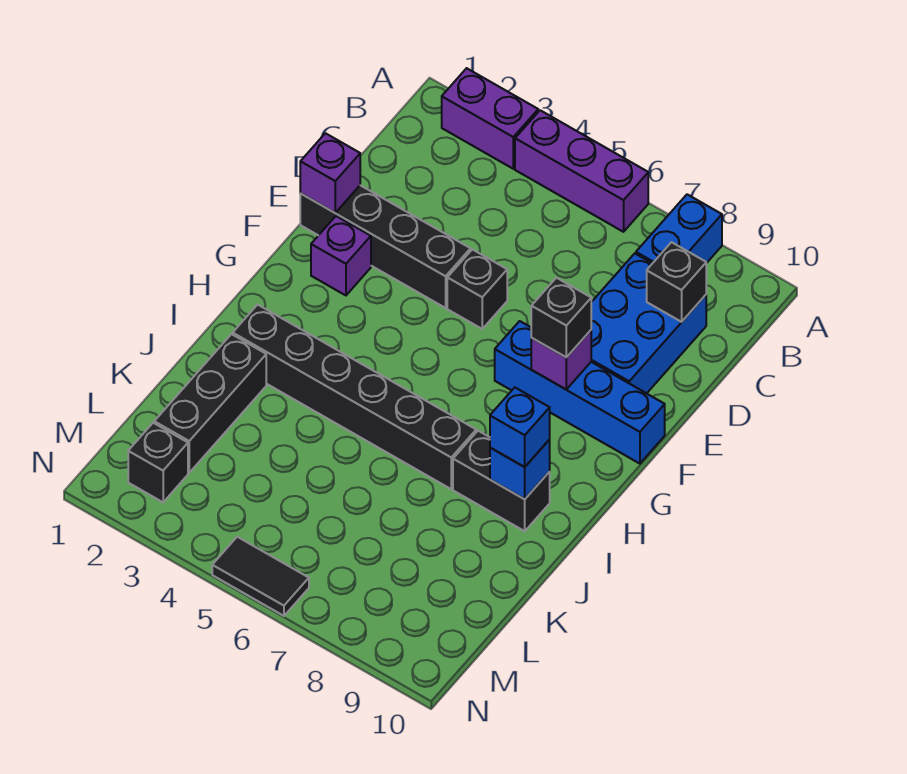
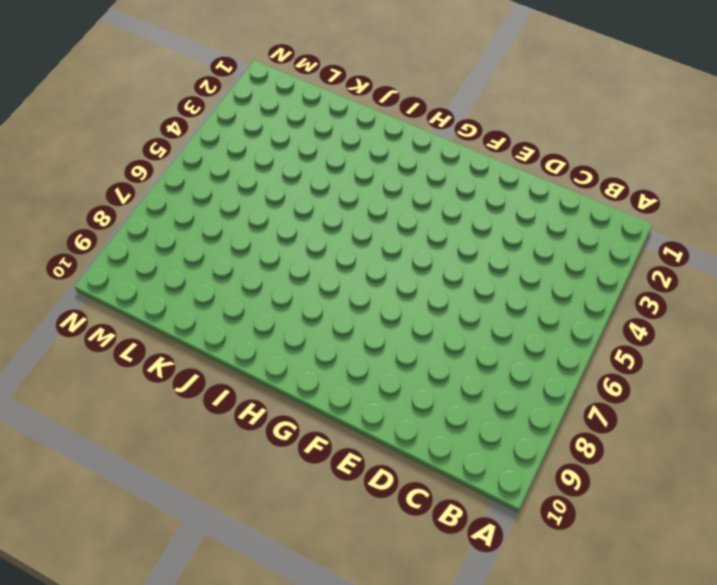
none -> purple brick A2:A3 level 1
none -> purple brick A4:A6 level 1
none -> blue brick A8:B8 level 1

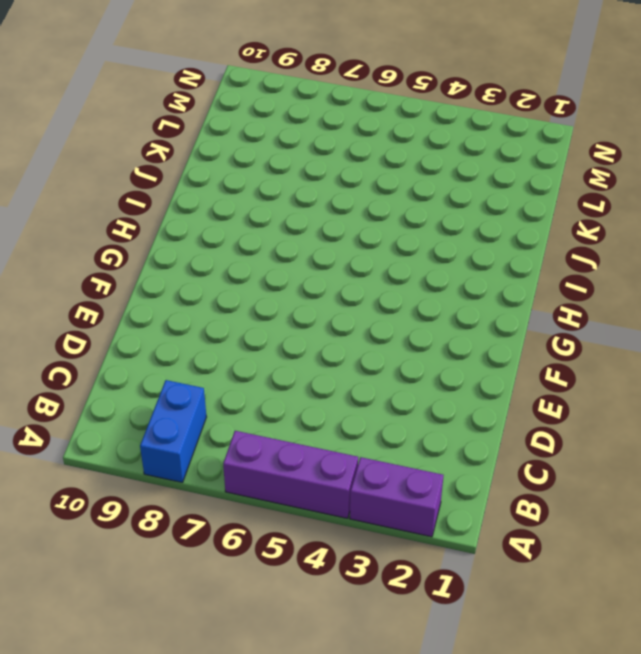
none -> blue brick C8:E9 level 1
none -> black brick E1:E4 level 1
none -> black brick E5 level 1

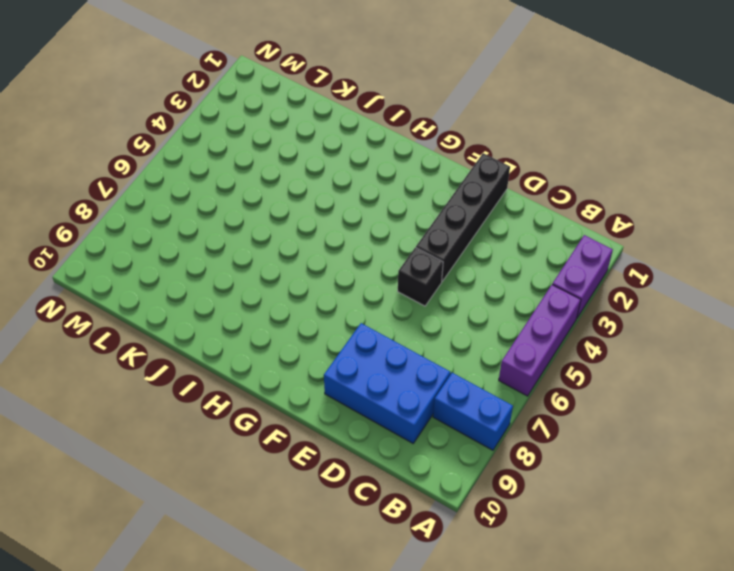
none -> purple brick F2 level 1
none -> blue brick F7:F10 level 1
none -> black brick I2:I7 level 1

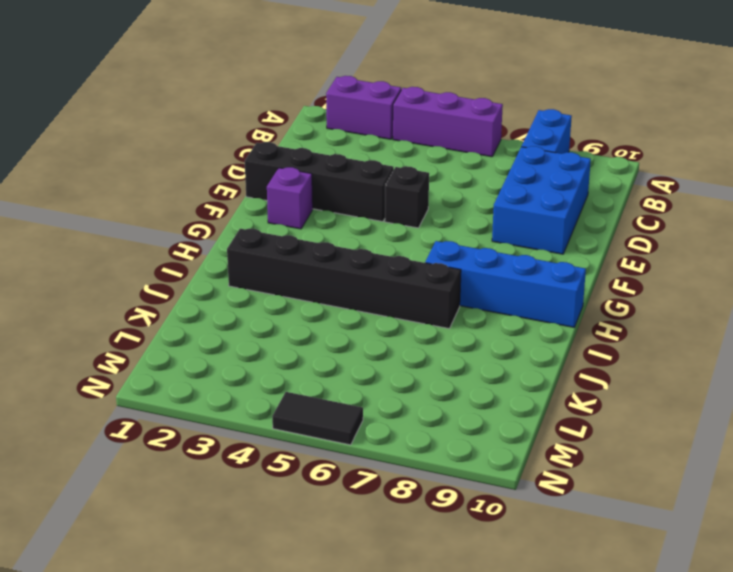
blue brick H7:H10 level 1 -> blue brick F7:F10 level 1
none -> black brick I8:I9 level 1
none -> black brick J2:L2 level 1
none -> black brick M2 level 1

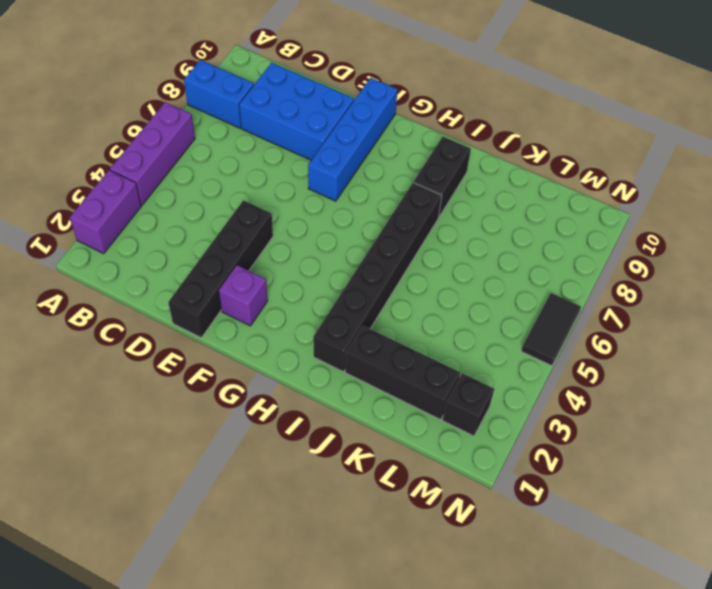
none -> black brick E5 level 1
none -> black brick C9 level 2
none -> purple brick E1 level 2

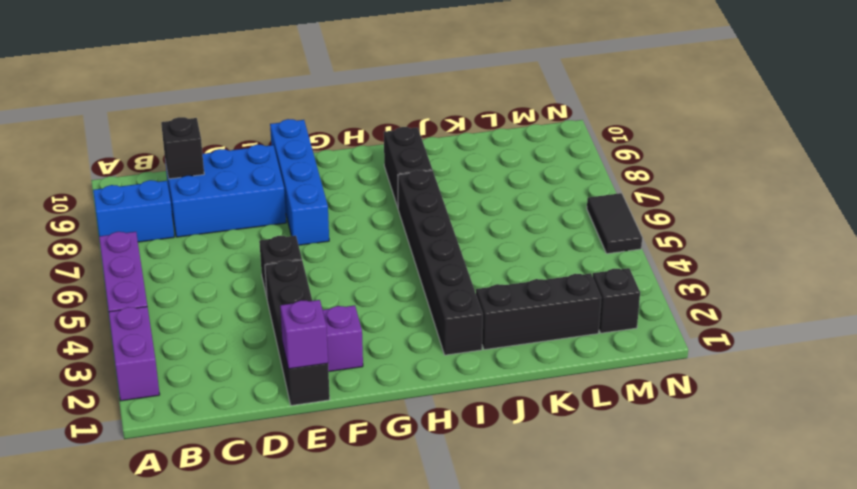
none -> purple brick F8 level 2
none -> blue brick I9 level 2
none -> black brick F8 level 3

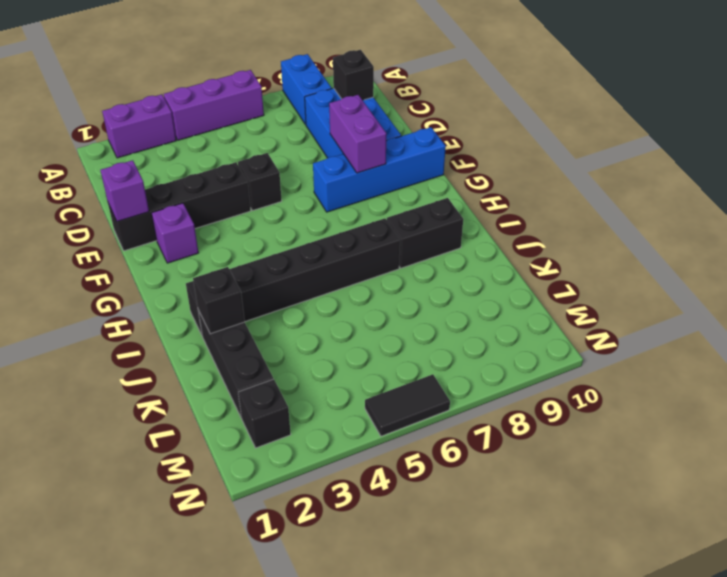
purple brick E8:F8 level 2 -> purple brick F8 level 2
black brick J2 level 2 -> black brick F8 level 3
none -> blue brick I9 level 2
none -> blue brick I9 level 3

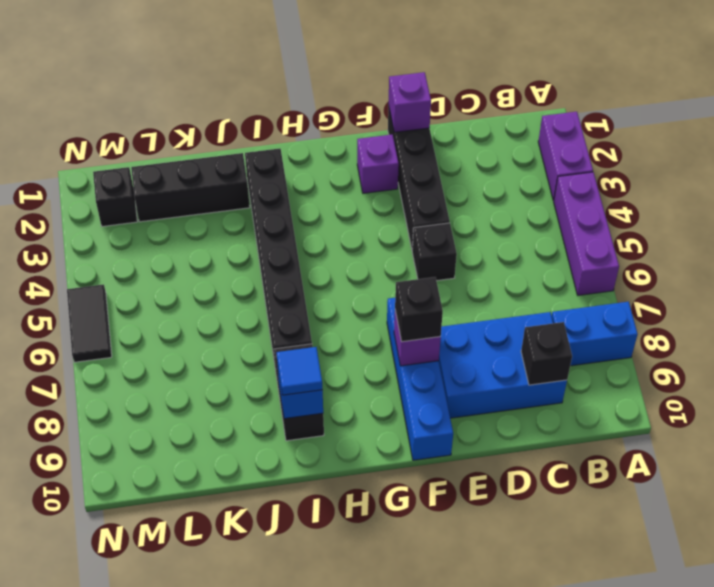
blue tile I9 level 3 -> blue brick I9 level 3

